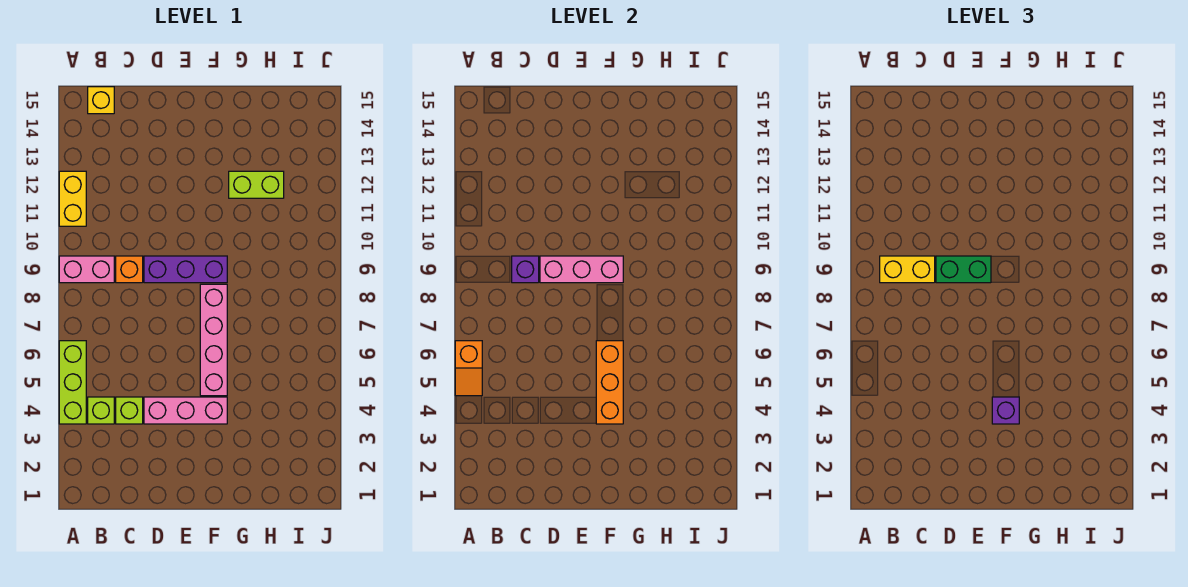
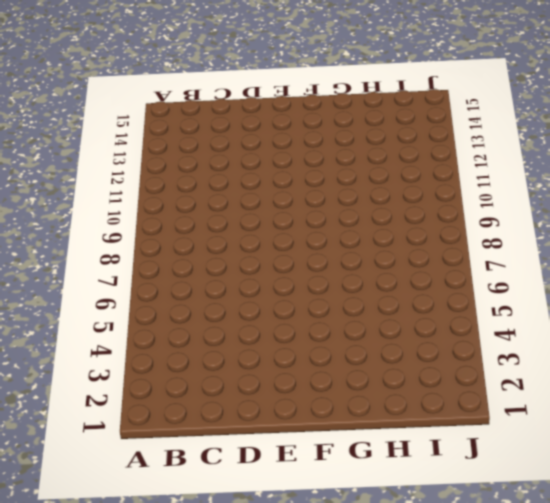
none -> lime brick A4:A6 level 1
none -> pink brick A9:B9 level 1
none -> yellow brick A11:A12 level 1

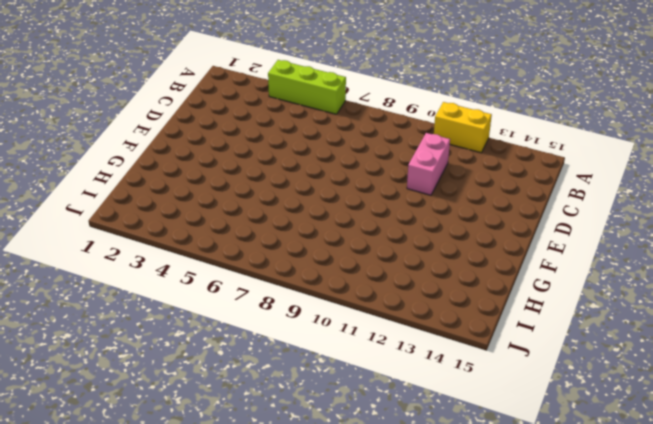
pink brick C11:D11 level 1 -> pink brick A9:B9 level 1
none -> lime brick B4 level 1
none -> yellow brick B15 level 1
none -> lime brick C4 level 1

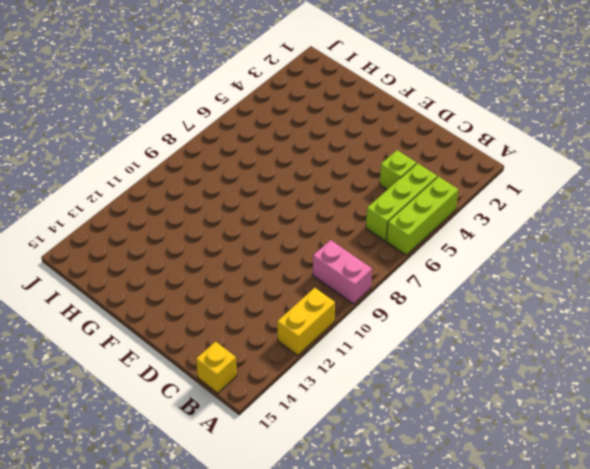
lime brick B4:B6 level 1 -> lime brick B4 level 1
none -> orange brick C9 level 1
none -> pink brick D4:F4 level 1
none -> purple brick D9:F9 level 1

